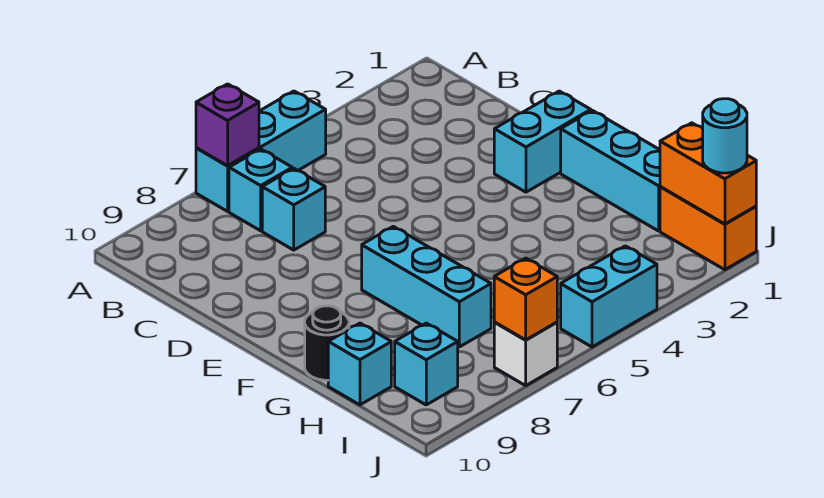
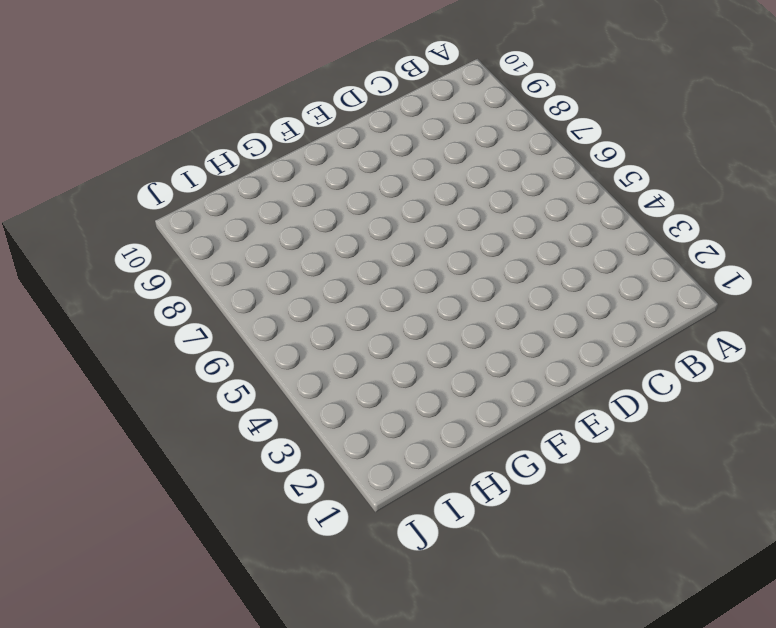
none -> cyan brick A5:A7 level 1
none -> cyan brick B7 level 1
none -> cyan brick C7 level 1

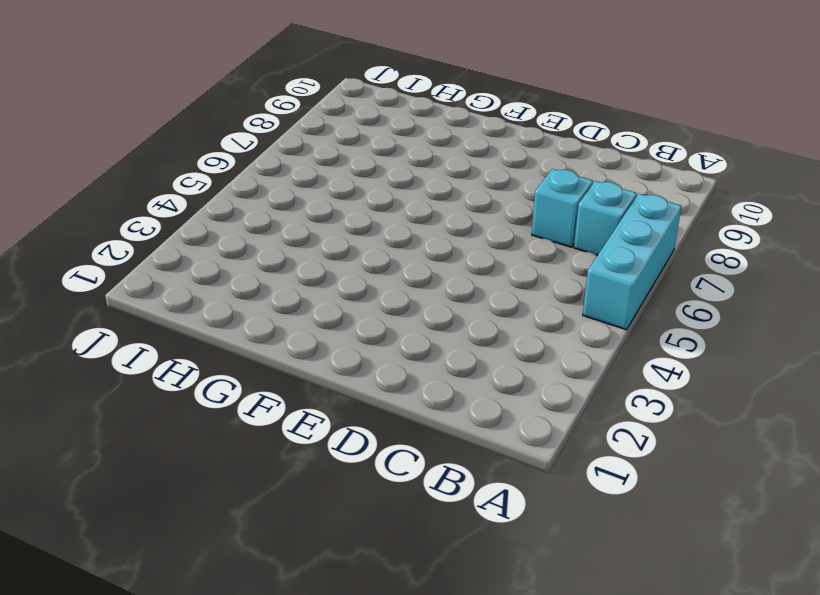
none -> cyan brick E1:E2 level 1
none -> cyan brick F1:H1 level 1
none -> cyan brick F7:H7 level 1

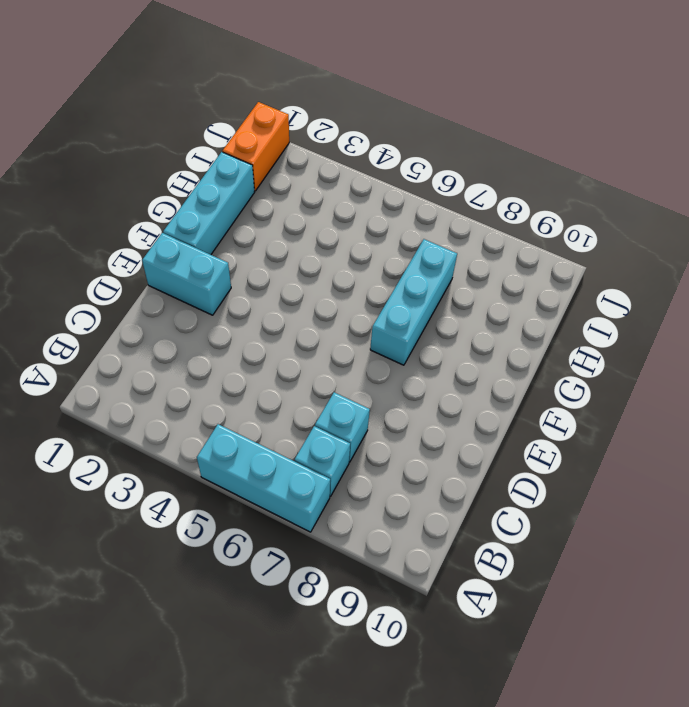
none -> black round brick G10 level 1
none -> cyan brick H10 level 1
none -> cyan brick I9 level 1

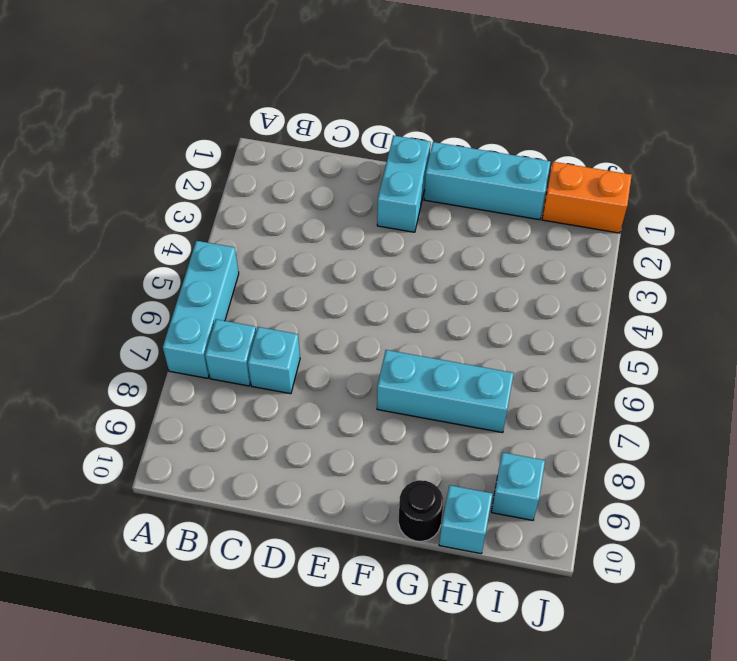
none -> cyan brick J4:J5 level 1
none -> white brick J7 level 1
none -> purple brick A7 level 2

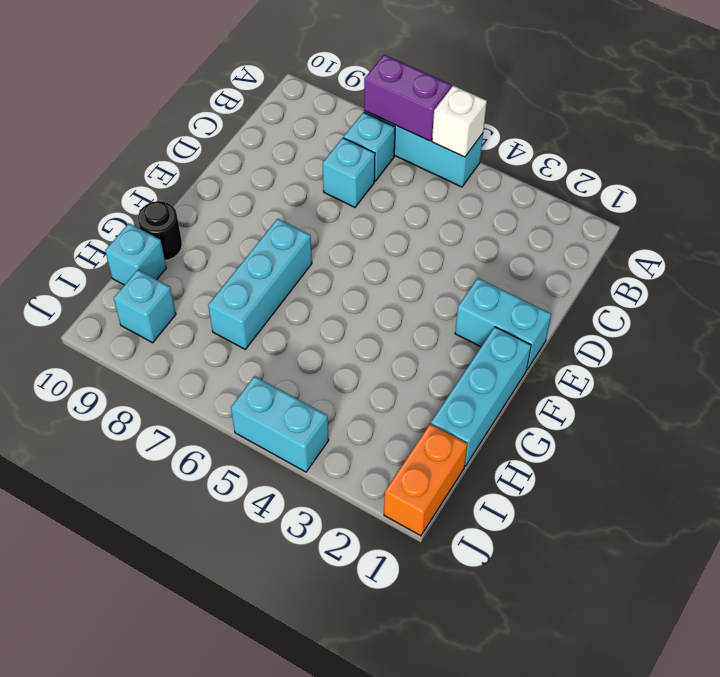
white brick A5 level 2 -> white brick J7 level 1
purple brick A6:A7 level 2 -> purple brick A7 level 2
none -> orange brick I1:J1 level 2
none -> orange brick J7 level 2
none -> cyan round brick J1 level 3

